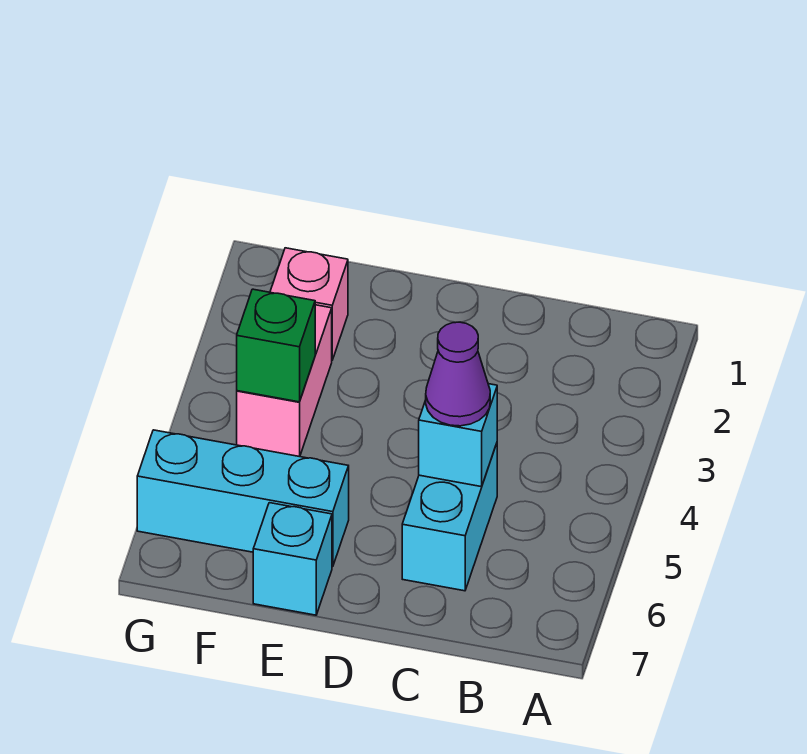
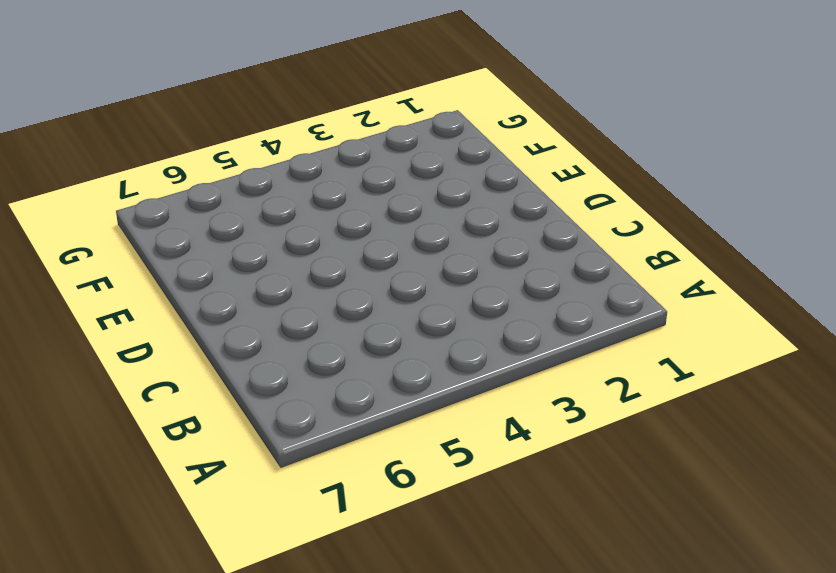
none -> cyan brick C5:C6 level 1
none -> cyan brick E6:G6 level 1

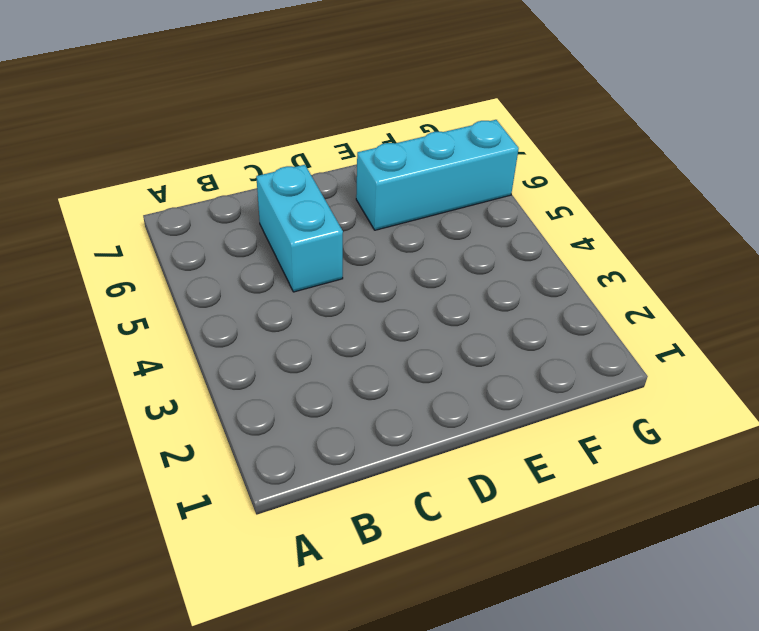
none -> cyan brick E7 level 1
none -> pink brick F2 level 1

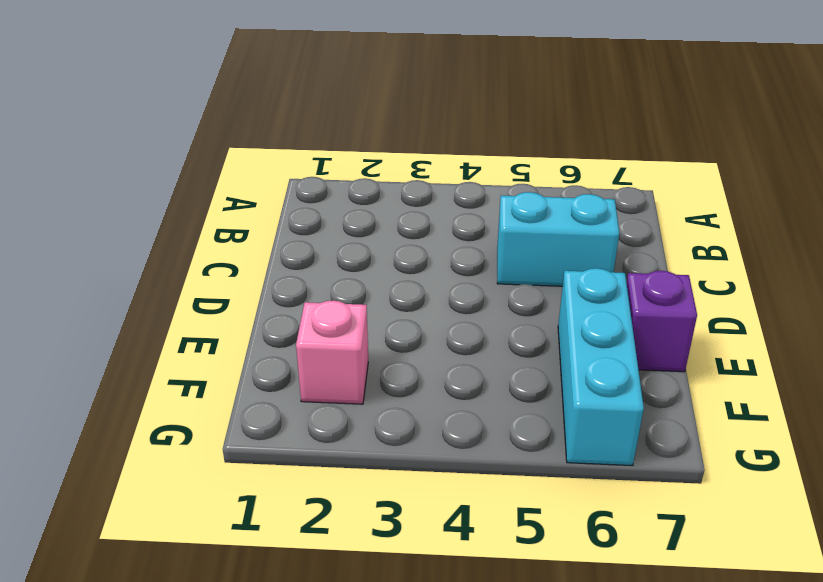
purple brick E7 level 1 -> cyan brick E7 level 1
none -> pink brick F3:F4 level 1
none -> cyan brick C5 level 2

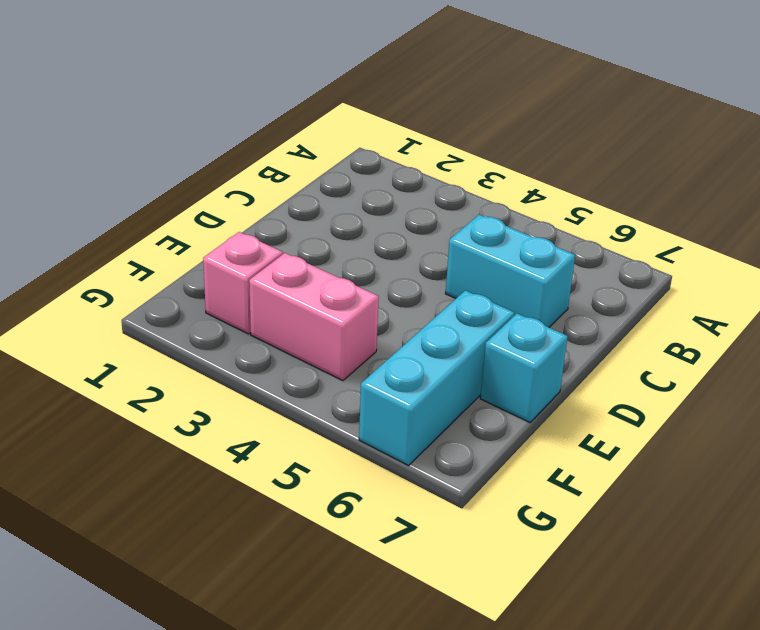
none -> cyan brick C5 level 2
none -> green brick F4 level 2

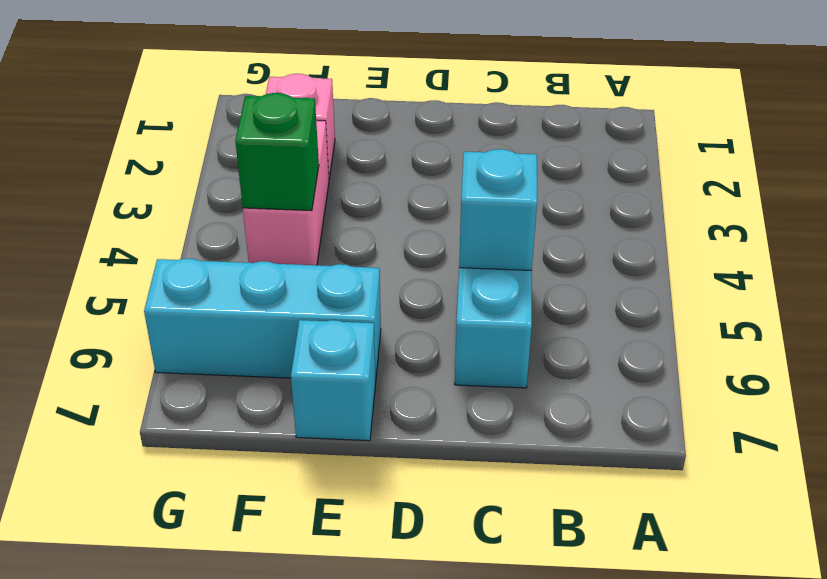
none -> purple cone C5 level 3

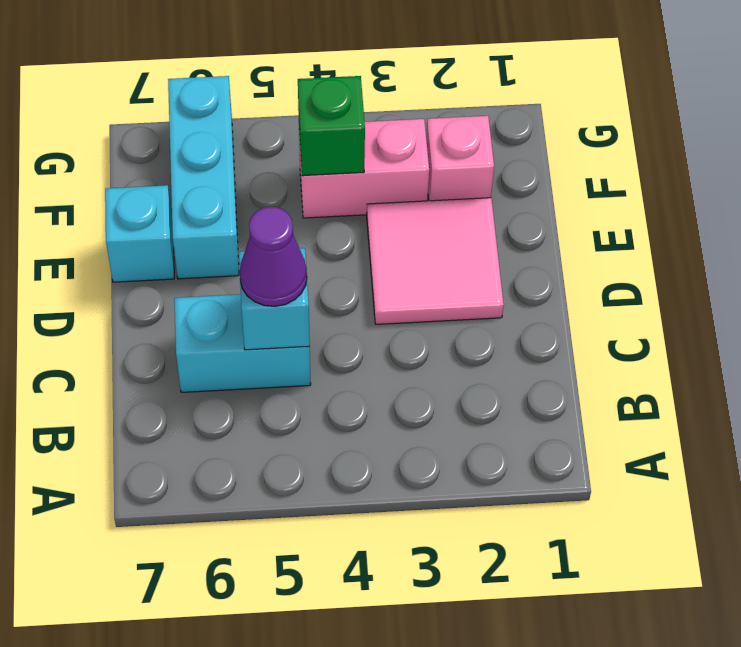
pink tile D2:E3 level 1 -> none

